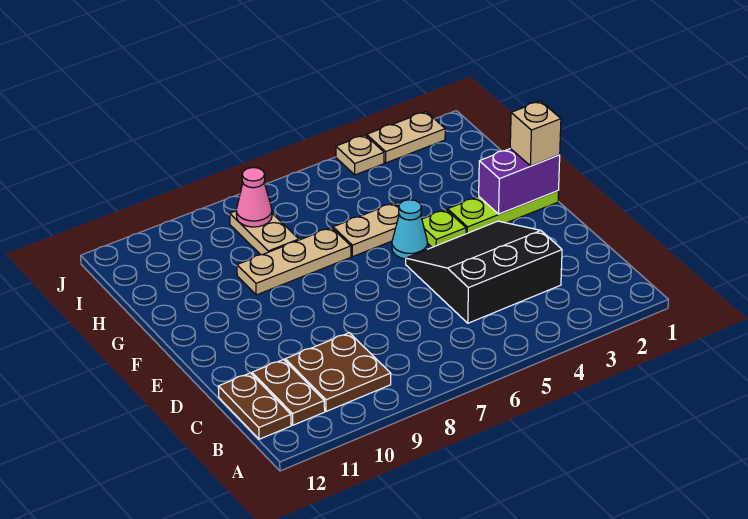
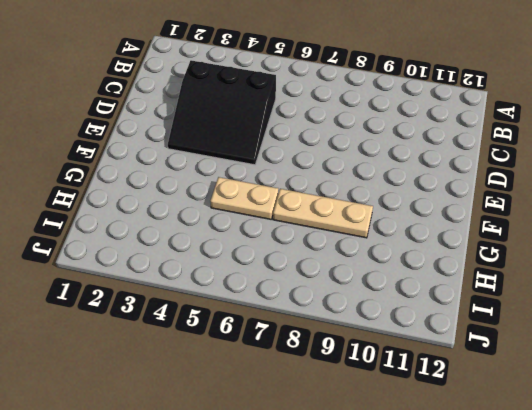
none -> brown plate B9:C10 level 1
none -> brown plate B11:C11 level 1
none -> brown plate B12:C12 level 1

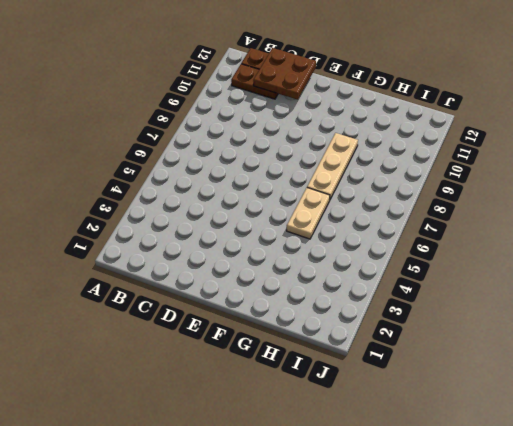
brown plate C11:D12 level 2 -> brown plate B9:C10 level 1
none -> black slope C3:E5 level 1 top C
none -> lime plate F1:F3 level 1
none -> lime plate F4 level 1

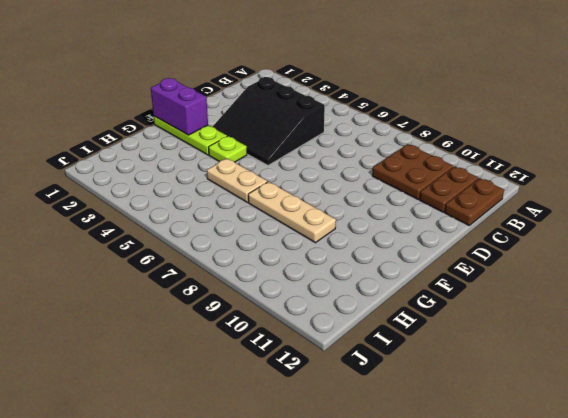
none -> cyan cone F5 level 1
none -> tan plate H8:I8 level 1
none -> tan plate J2:J3 level 1

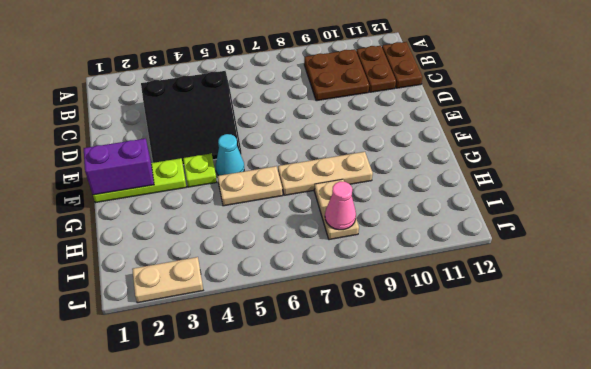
none -> tan plate J4 level 1
none -> tan brick F1 level 3

